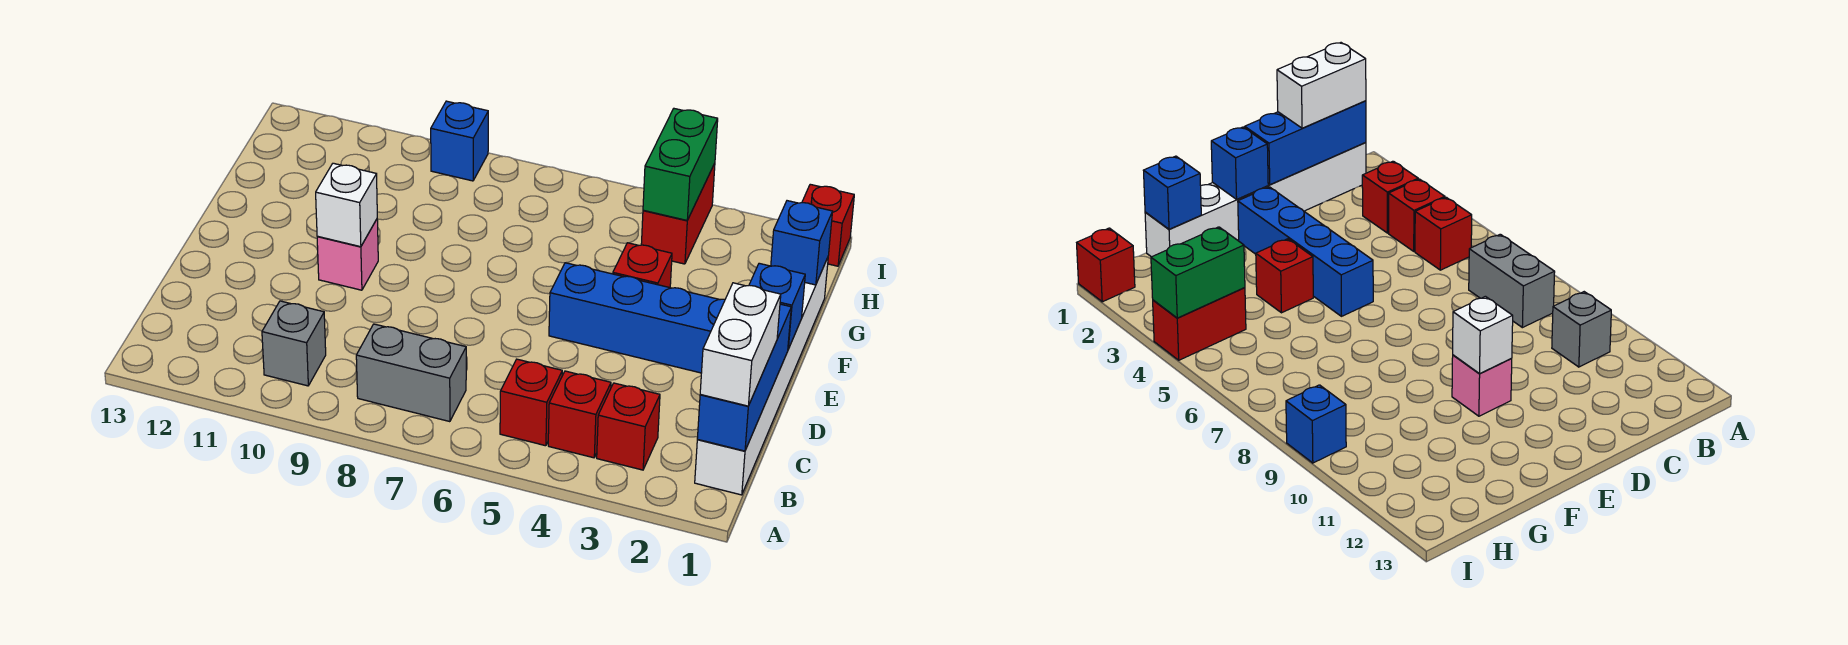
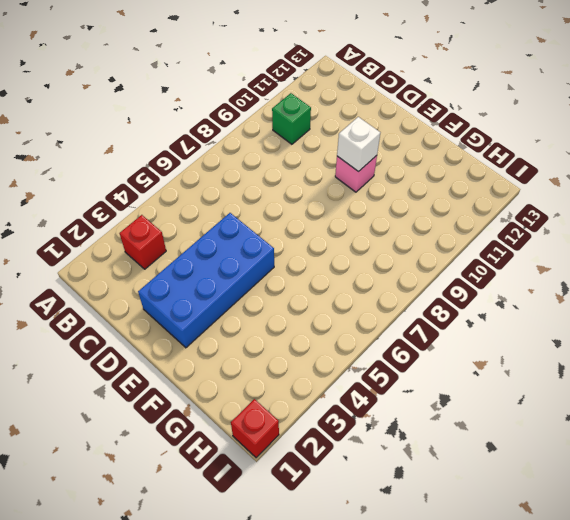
green brick B10 level 1 -> grey brick B10 level 1
blue brick D2:E5 level 1 -> blue brick E2:E5 level 1
none -> white brick B1:G1 level 1
none -> red brick B4 level 1
none -> red brick B5 level 1

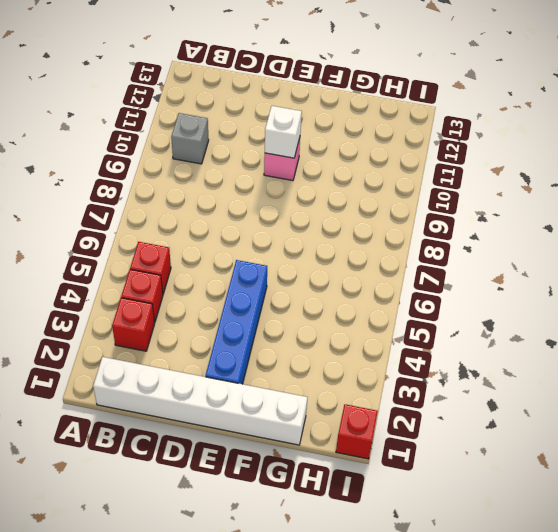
none -> grey brick B7:B8 level 1
none -> red brick F4 level 1
none -> red brick H4:I4 level 1

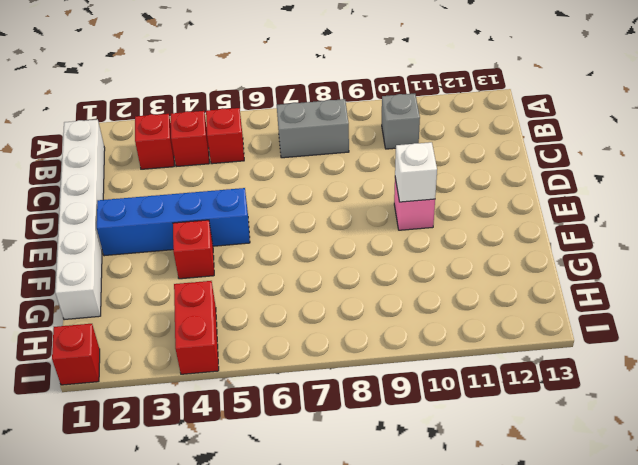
none -> blue brick I9 level 1
none -> blue brick B1:D1 level 2
none -> blue brick E1 level 2

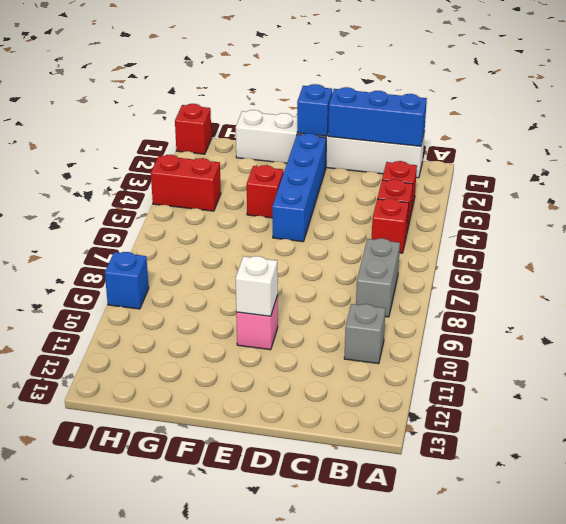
none -> blue brick G1 level 2
none -> green brick H4:I4 level 2
none -> white brick B1:C1 level 3

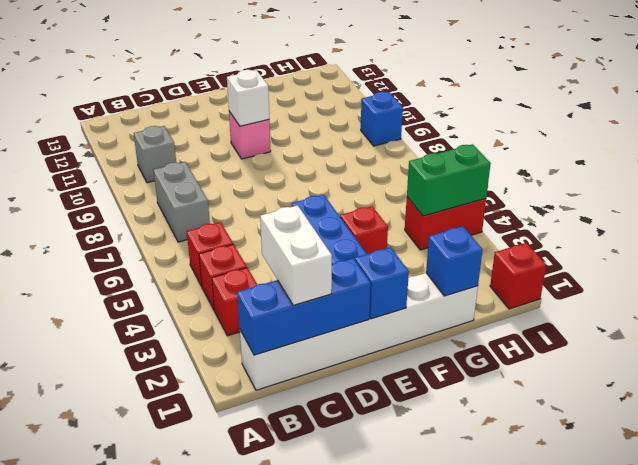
white brick C1:C2 level 3 -> white brick B1:C1 level 3

